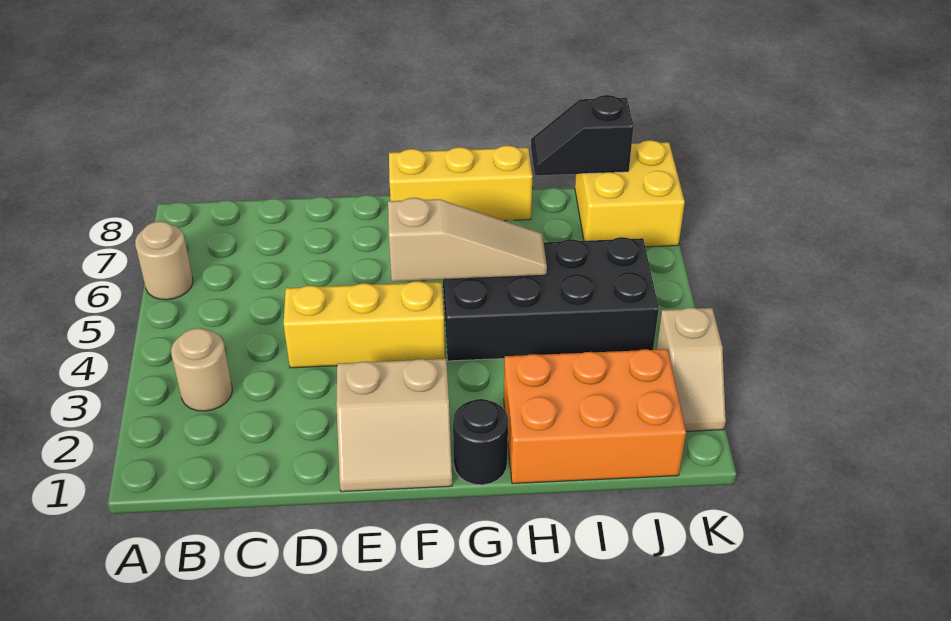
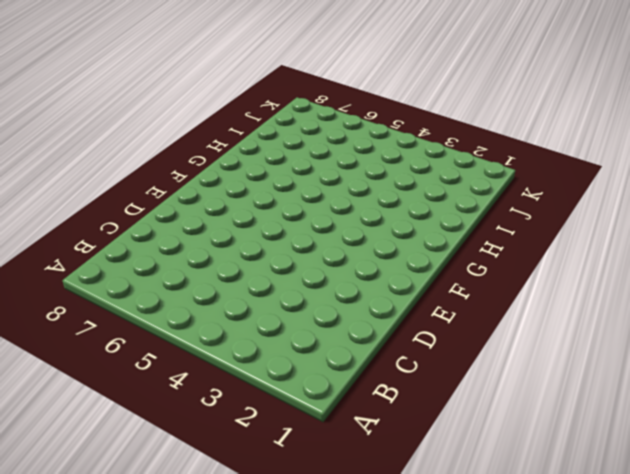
none -> tan round brick A6 level 1
none -> tan round brick B3 level 1
none -> yellow brick D4:F4 level 1

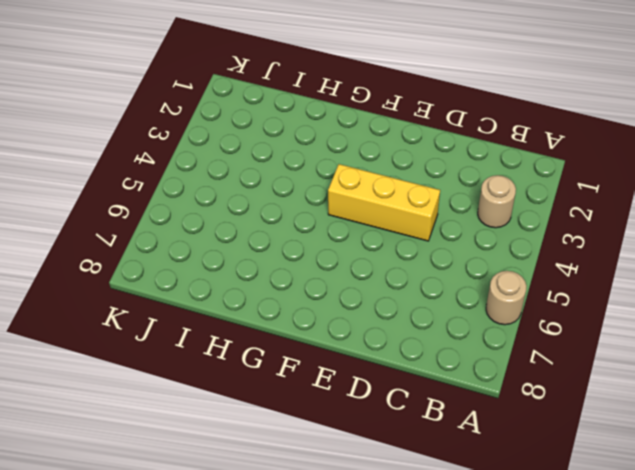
none -> tan slope E1:F2 level 1 top 2
none -> yellow brick F8:H8 level 1
none -> black round brick G1 level 1

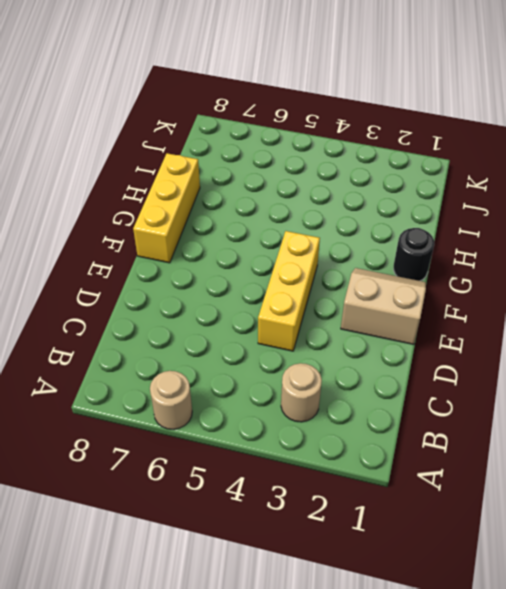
tan slope E1:F2 level 1 top E -> tan slope E1:F2 level 1 top 2
none -> black brick G4:J5 level 1
none -> orange brick H1:J2 level 1
none -> yellow brick J7:K8 level 1

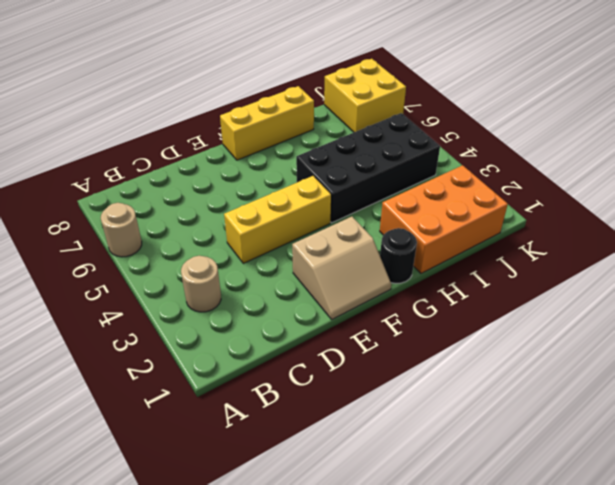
none -> tan slope K2:K3 level 1 top 3
none -> tan slope F5:H5 level 2 top F
none -> black slope I8:J8 level 2 top J

